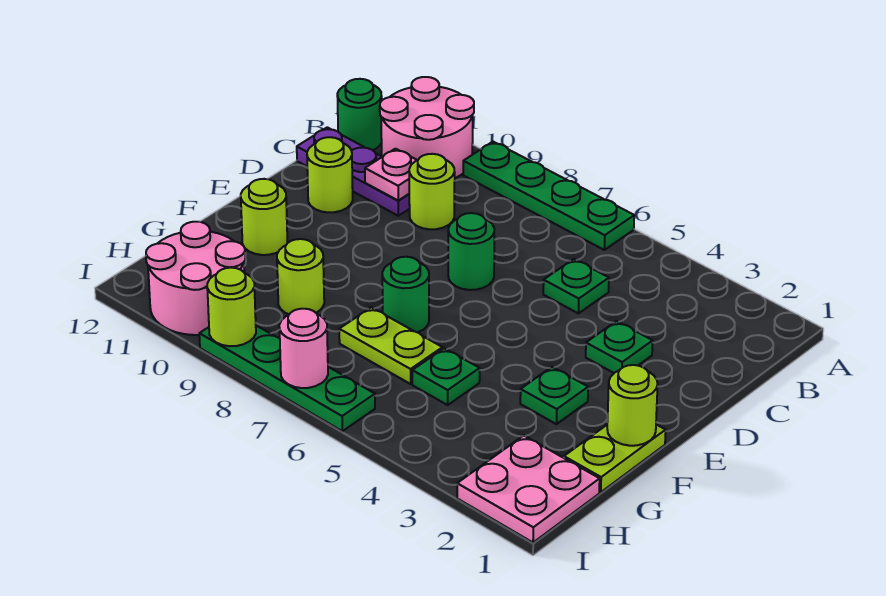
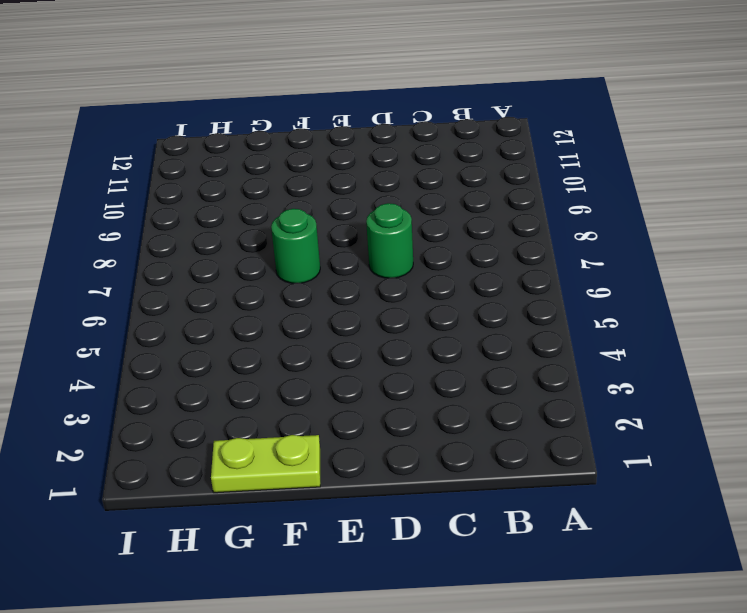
none -> green plate A6:A9 level 1
none -> pink round brick A10:B11 level 1
none -> green round brick B12 level 1

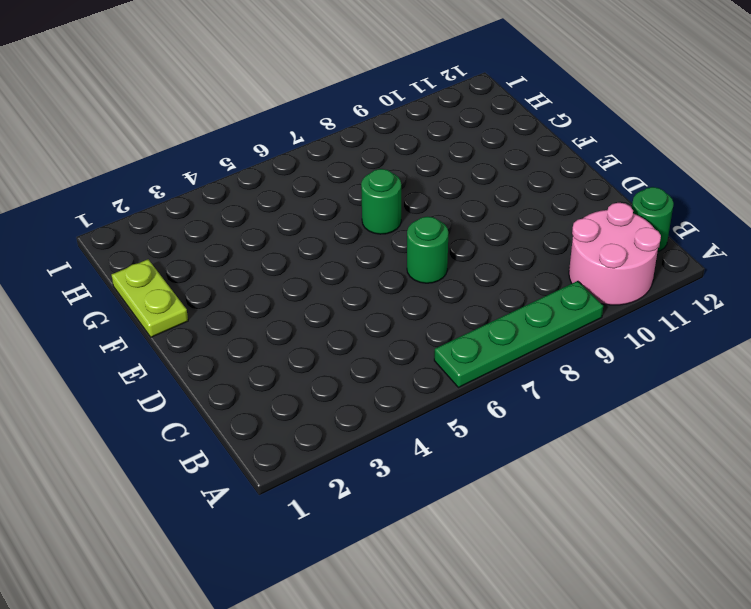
none -> green plate C5 level 1
none -> lime round brick C9 level 1
none -> purple plate C10:C12 level 1

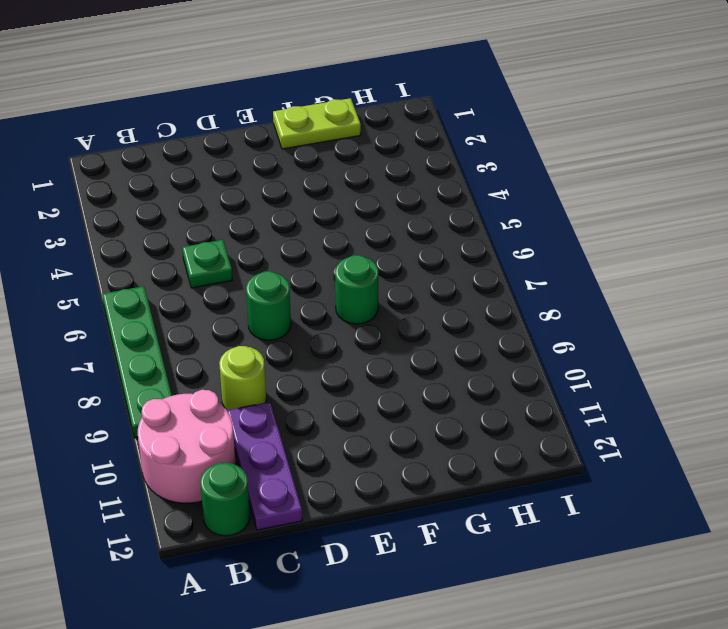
none -> green plate D3 level 1
none -> lime round brick D11 level 1
none -> green plate F3 level 1

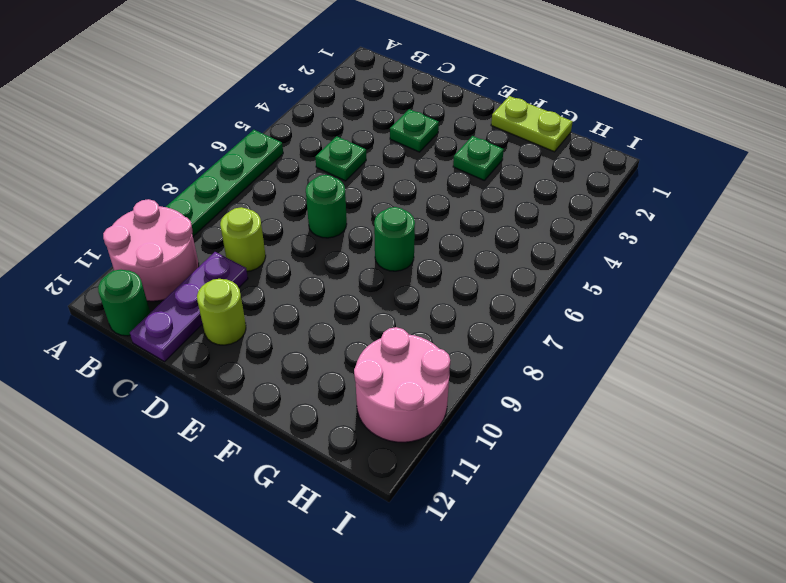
none -> lime round brick F11 level 1
none -> green plate G5 level 1
none -> lime plate G6:G7 level 1

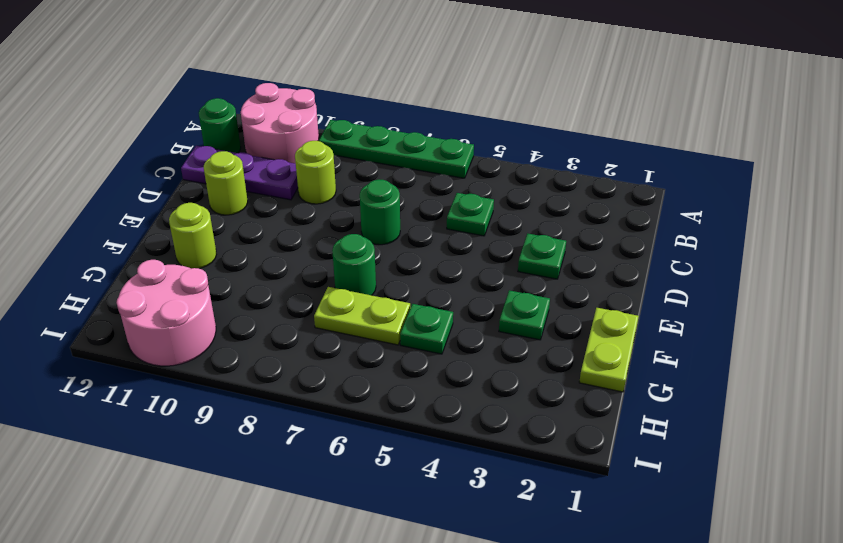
none -> lime round brick G9 level 1
none -> pink plate H1:I2 level 1
none -> green plate I6:I9 level 1

